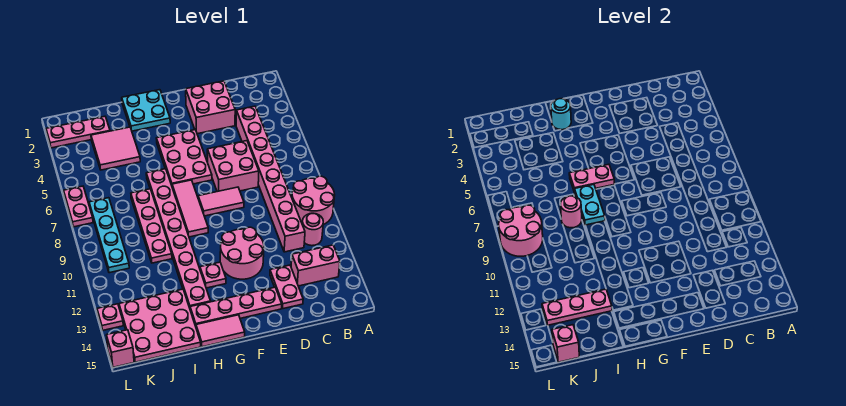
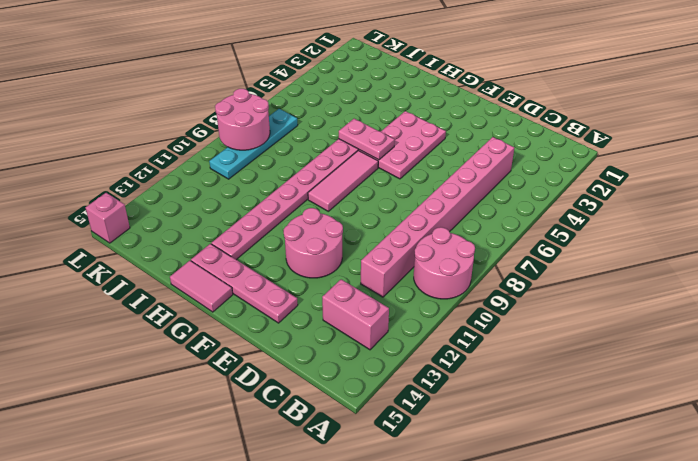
none -> pink round brick B11 level 1
none -> pink brick D2:E3 level 1
none -> pink brick D6:E7 level 1
none -> pink plate D13:D14 level 1

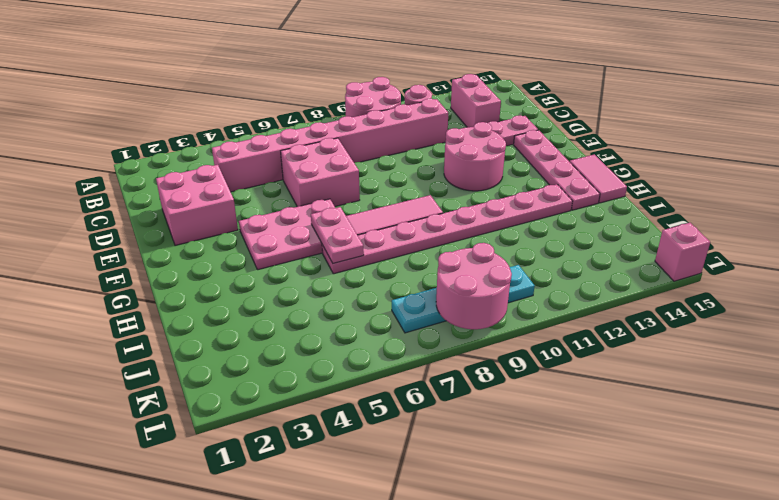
none -> pink tile E8:F8 level 1
none -> cyan plate G1:H2 level 1
none -> pink plate G12 level 1
none -> pink tile I3:J4 level 1

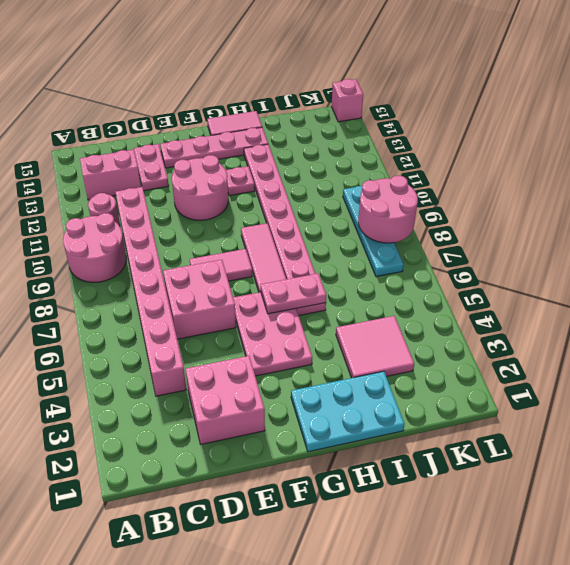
cyan plate G1:I2 level 1 -> cyan plate G1:H2 level 1
none -> pink plate I7:I10 level 1
none -> pink plate I13:K15 level 1
none -> pink plate J2:L2 level 1
none -> pink plate L6:L7 level 1

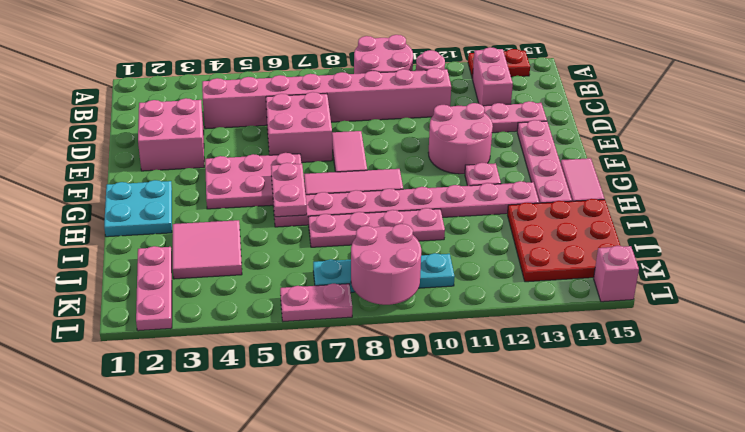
red plate A13:A14 level 1 -> none
red plate I13:K15 level 1 -> pink plate I13:K15 level 1
none -> pink plate L13 level 1
none -> cyan round brick H2 level 2
none -> cyan plate H7:H8 level 2
none -> pink round brick I8 level 2

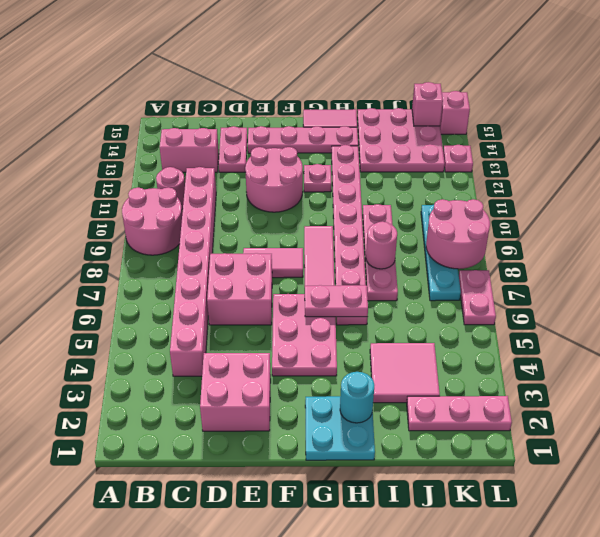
none -> cyan plate H7:H8 level 2
none -> pink plate I13:K13 level 2

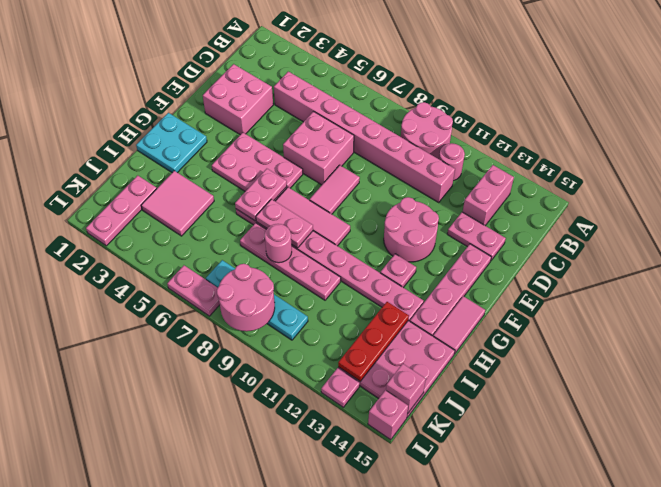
pink plate H7:H8 level 2 -> cyan plate H7:H8 level 2
red plate I13:K13 level 2 -> pink plate I13:K13 level 2
none -> cyan round brick H2 level 2

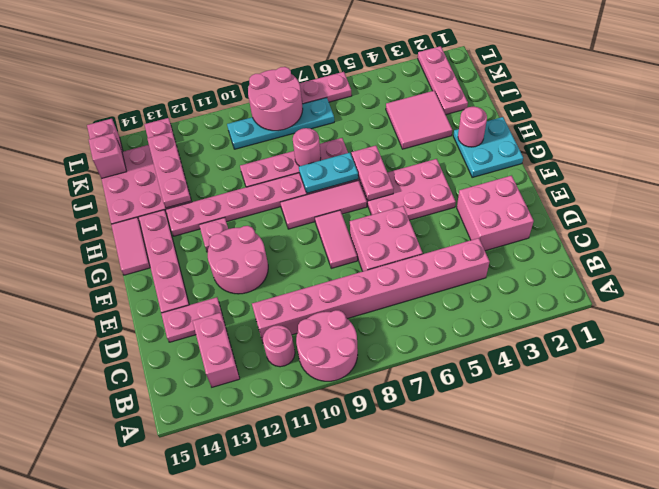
pink round brick H2 level 2 -> cyan round brick H2 level 2

